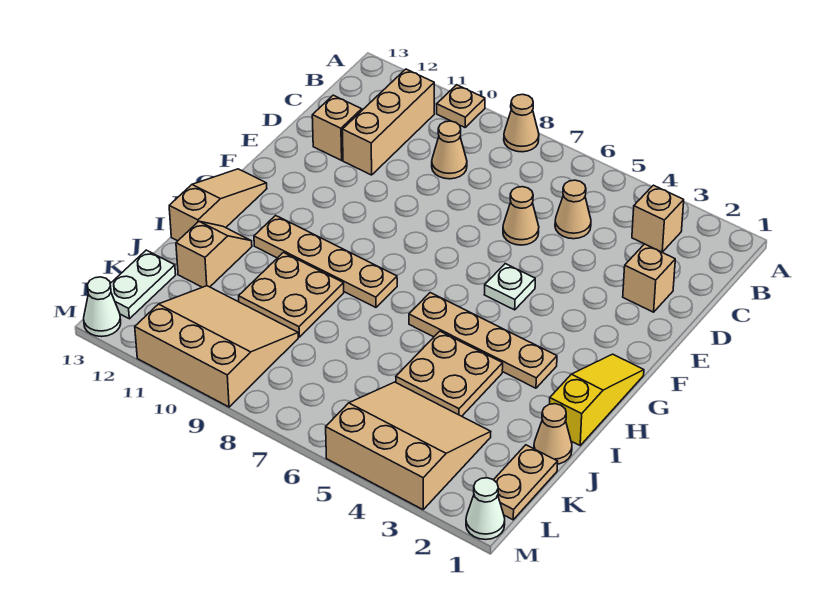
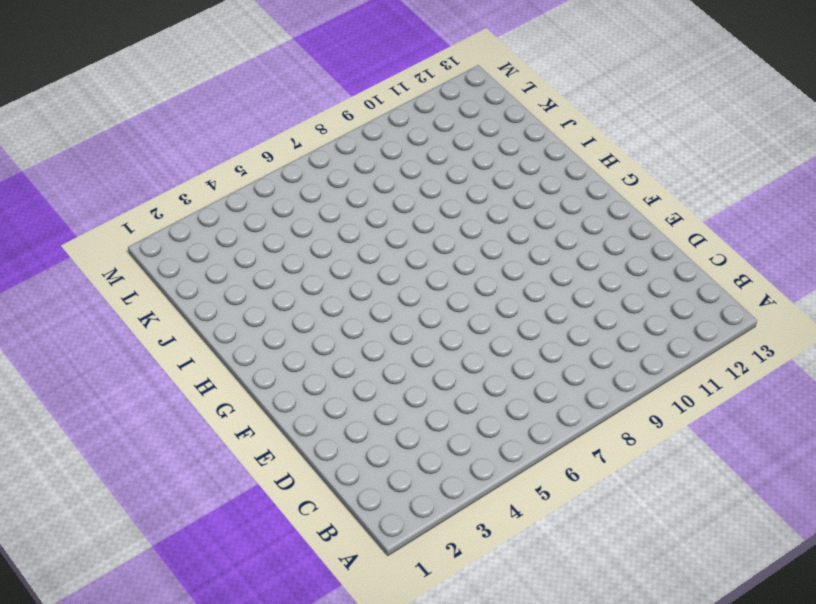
none -> tan cone A8 level 1
none -> tan plate A10 level 1
none -> tan brick B3 level 1

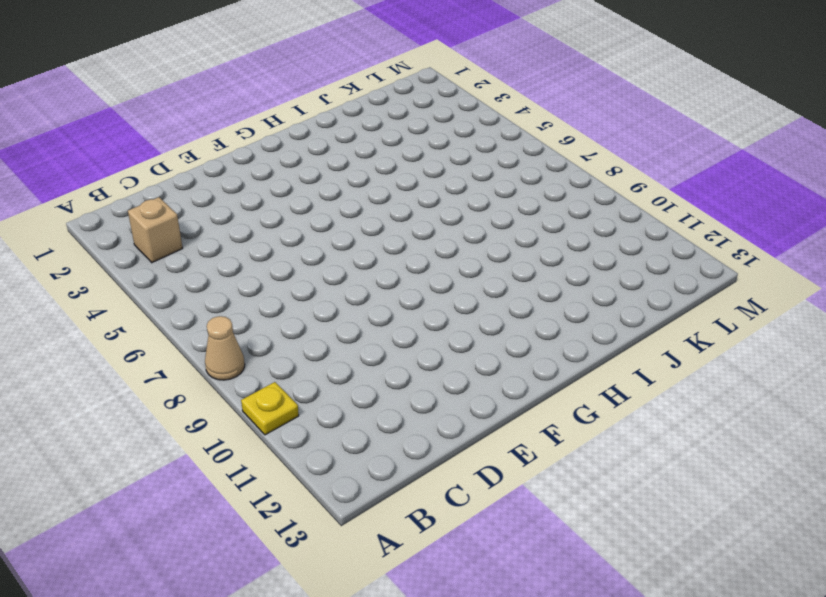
yellow plate A10 level 1 -> tan plate A10 level 1
none -> tan brick B11:D11 level 1
none -> tan cone C5 level 1
none -> tan cone C9 level 1

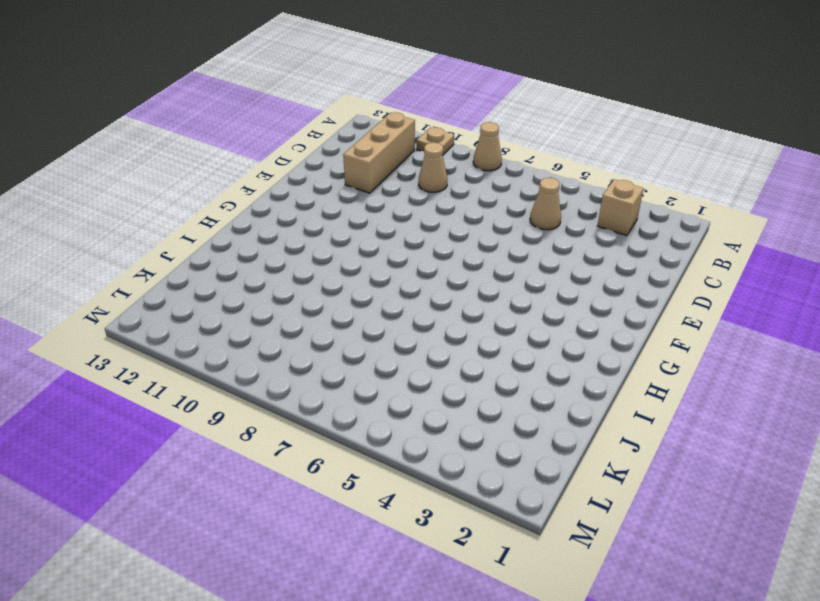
none -> tan brick D2 level 1
none -> tan cone D6 level 1
none -> tan brick D12 level 1

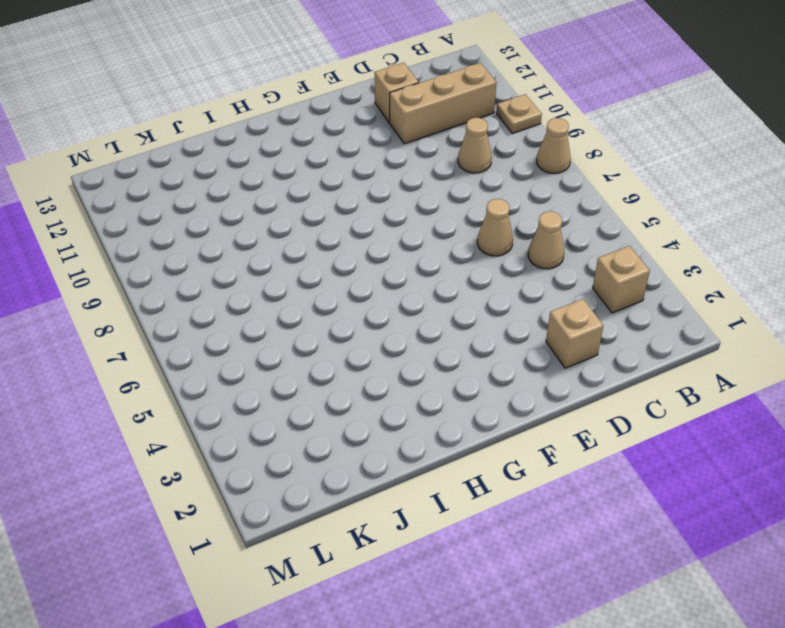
none -> white plate F5 level 1
none -> yellow slope G1:I1 level 1 top I
none -> tan slope G13:I13 level 1 top I

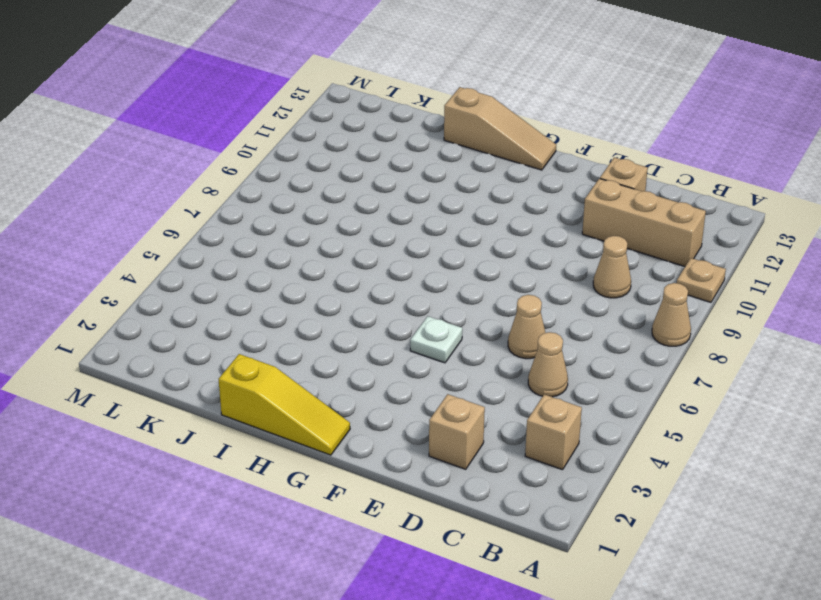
none -> tan plate H3:H6 level 1
none -> tan plate H8:H11 level 1
none -> tan plate I4:J5 level 1

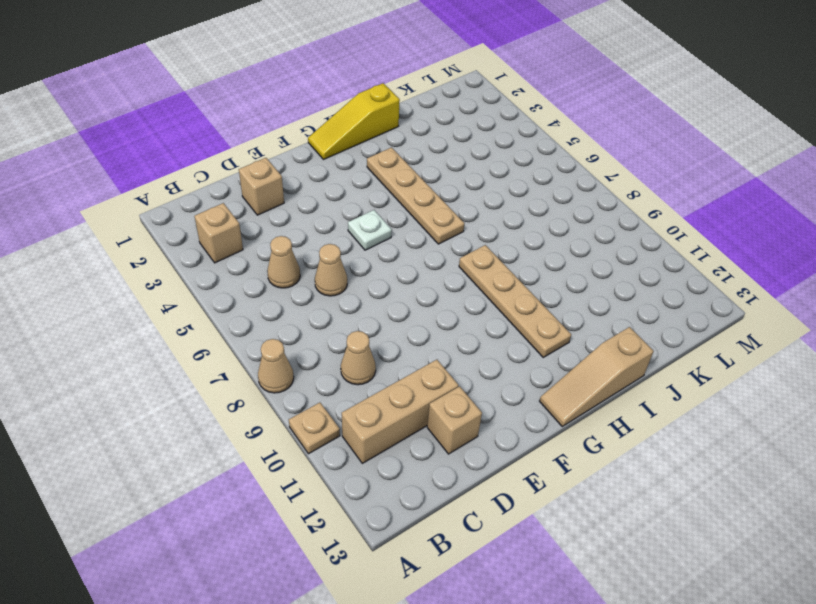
none -> tan plate I4:J5 level 1
none -> tan plate I9:J10 level 1
none -> tan slope I12:J12 level 1 top J

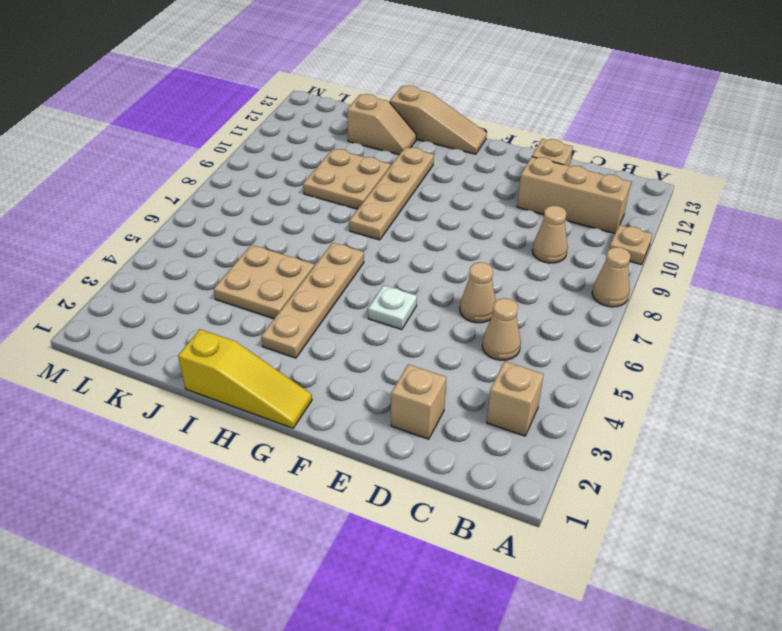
none -> tan cone J1 level 1
none -> tan plate K1:L1 level 1
none -> tan slope K3:M5 level 1 top M

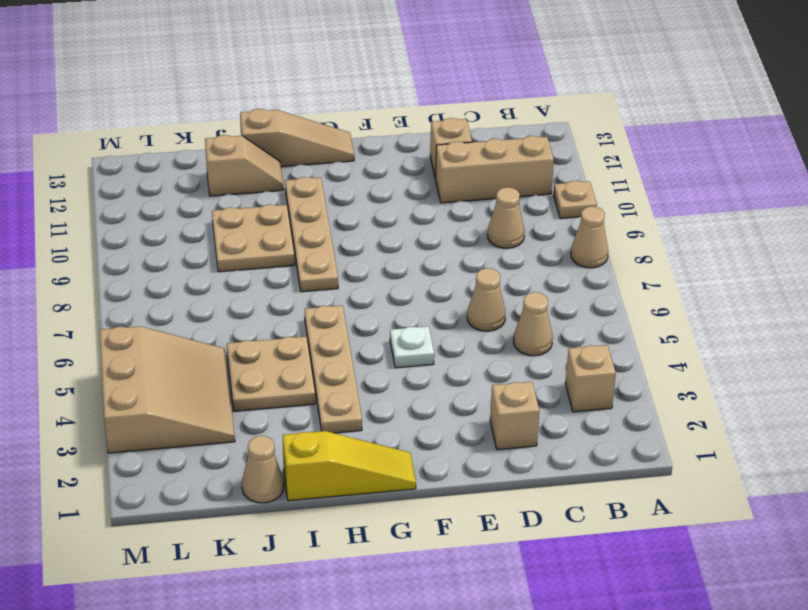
none -> tan plate K1:L1 level 1
none -> tan slope K9:M11 level 1 top M
none -> white plate K13:L13 level 1

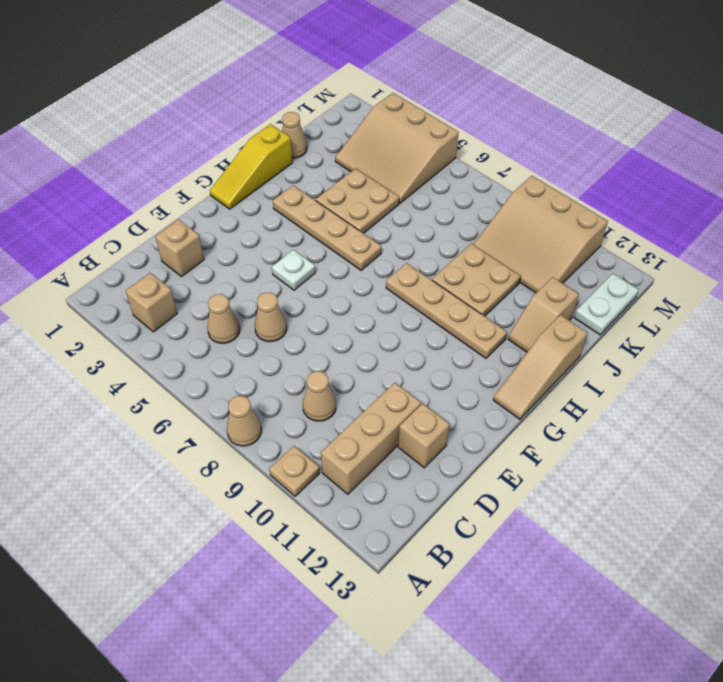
none -> tan plate K1:L1 level 1
none -> white cone M1 level 1
none -> white cone M13 level 1

